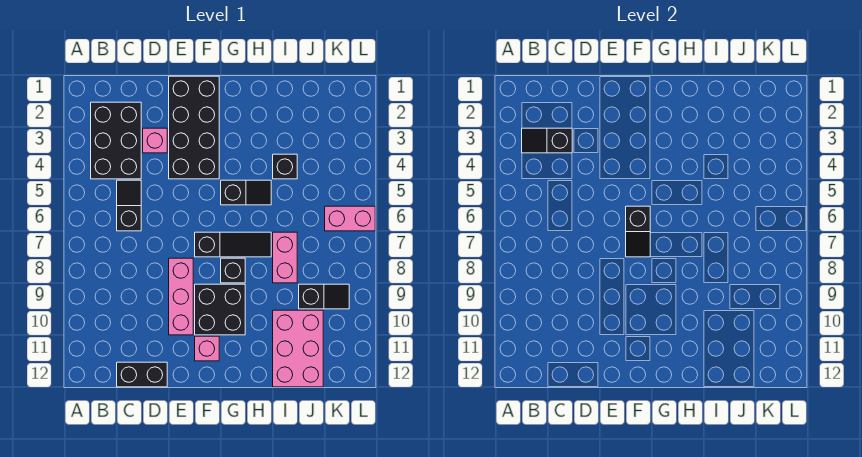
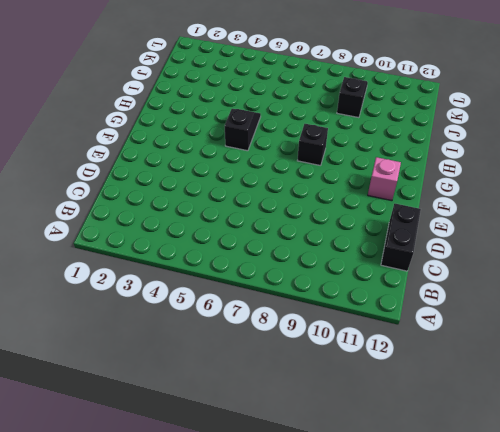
none -> black brick B2:C4 level 1
none -> black slope C5:C6 level 1 top 6
none -> pink brick D3 level 1

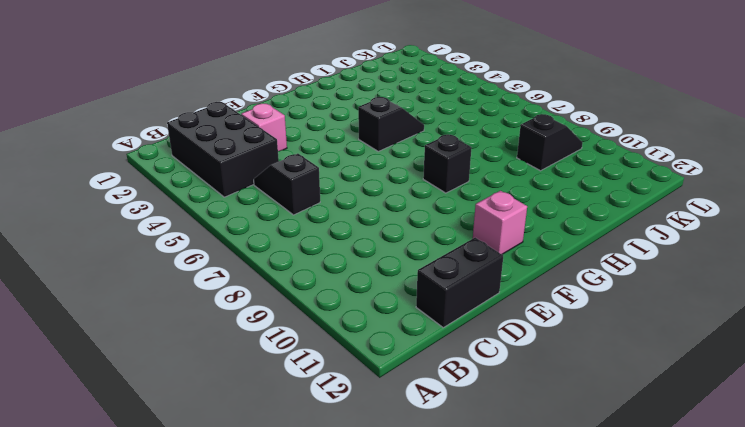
none -> black brick E1:F4 level 1
none -> pink brick E8:E10 level 1
none -> black slope F7:H7 level 1 top F

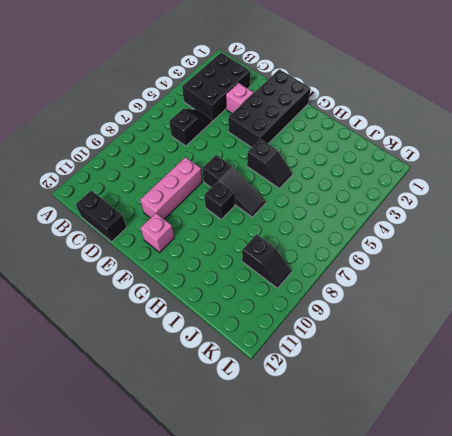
none -> black brick F9:G10 level 1
none -> black brick I4 level 1
none -> pink brick I7:I8 level 1

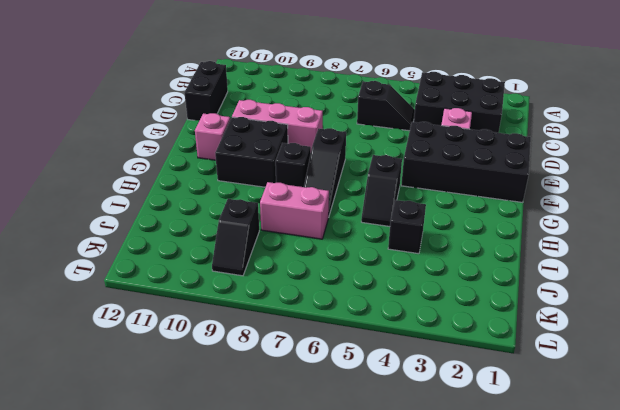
none -> pink brick I10:J12 level 1
none -> pink brick K6:L6 level 1
none -> black slope B3:C3 level 2 top C

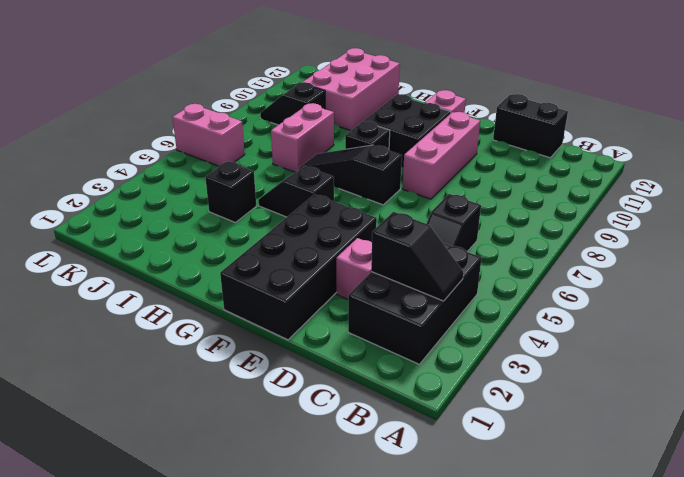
none -> black slope F6:F7 level 2 top 6

